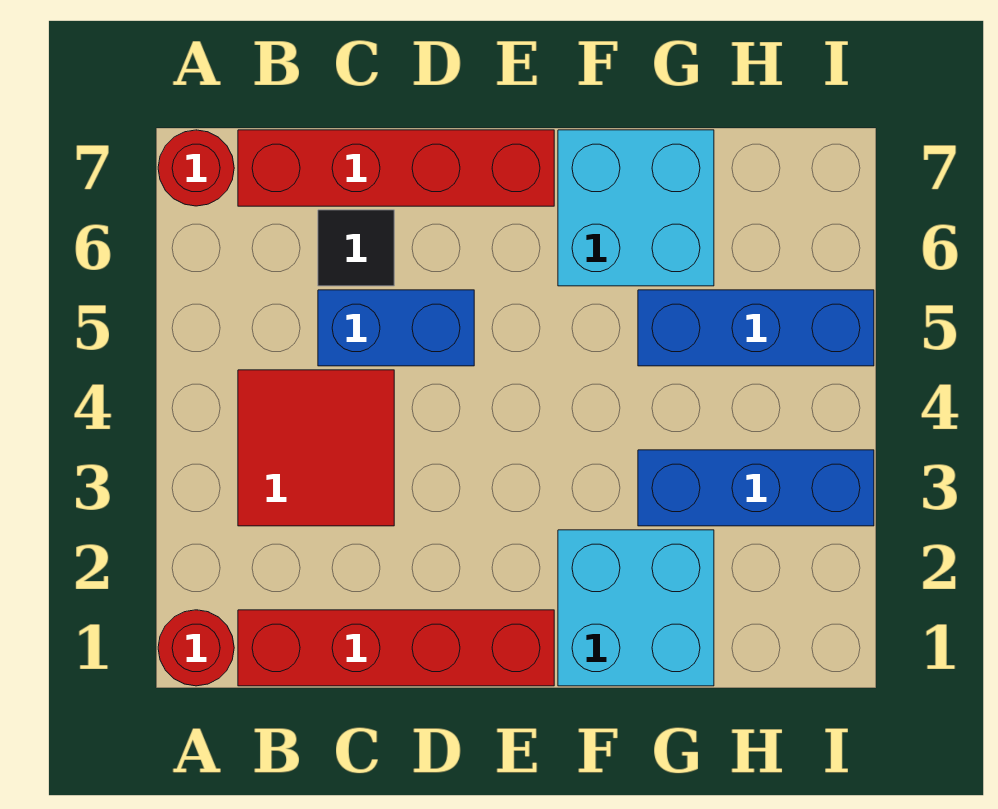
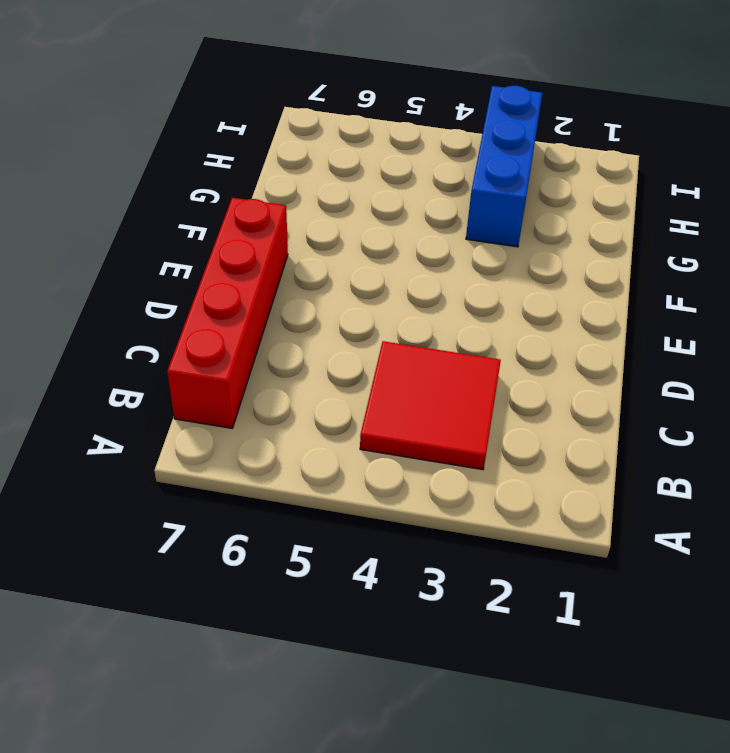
none -> red round brick A1 level 1
none -> red round brick A7 level 1

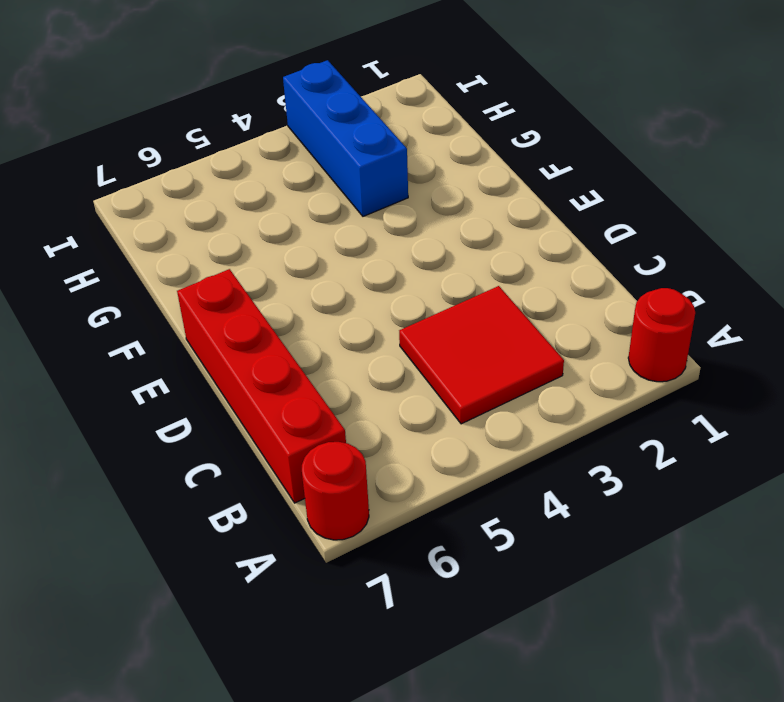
none -> red brick B1:E1 level 1
none -> blue brick C5:D5 level 1

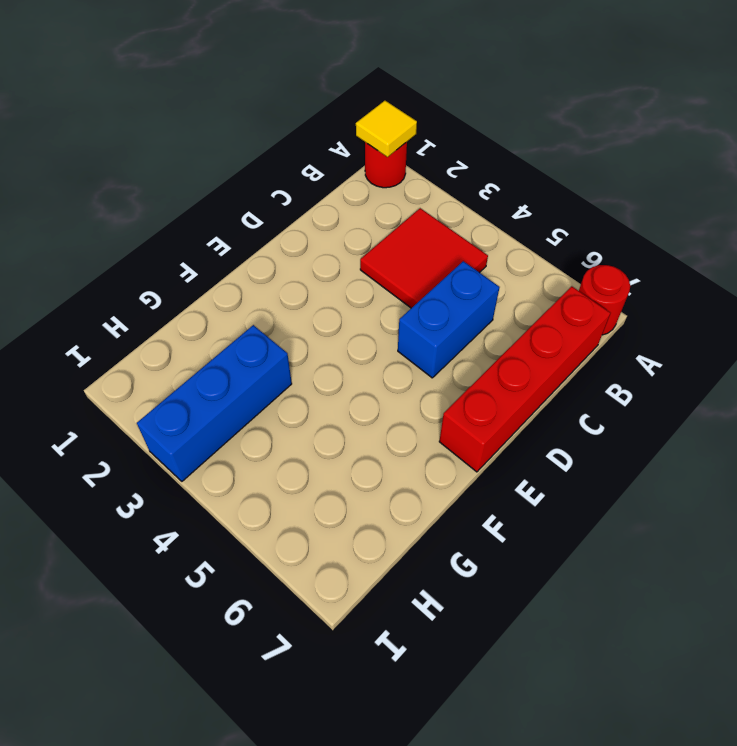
yellow tile A1 level 2 -> none
none -> red brick B1:E1 level 1
none -> black tile C6 level 1

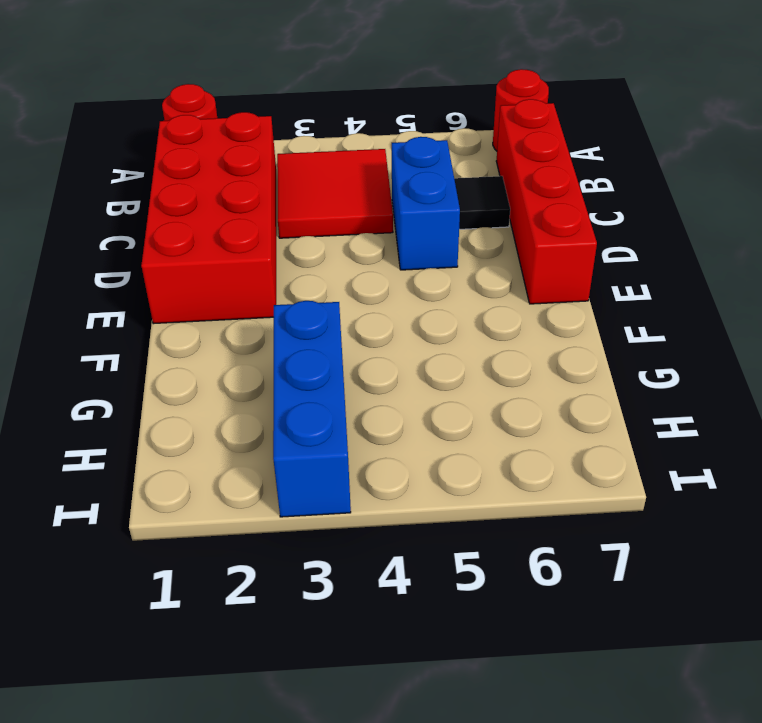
red brick B1:E2 level 1 -> red brick B1:E1 level 1
none -> cyan brick F1:G2 level 1
none -> cyan brick F6:G7 level 1

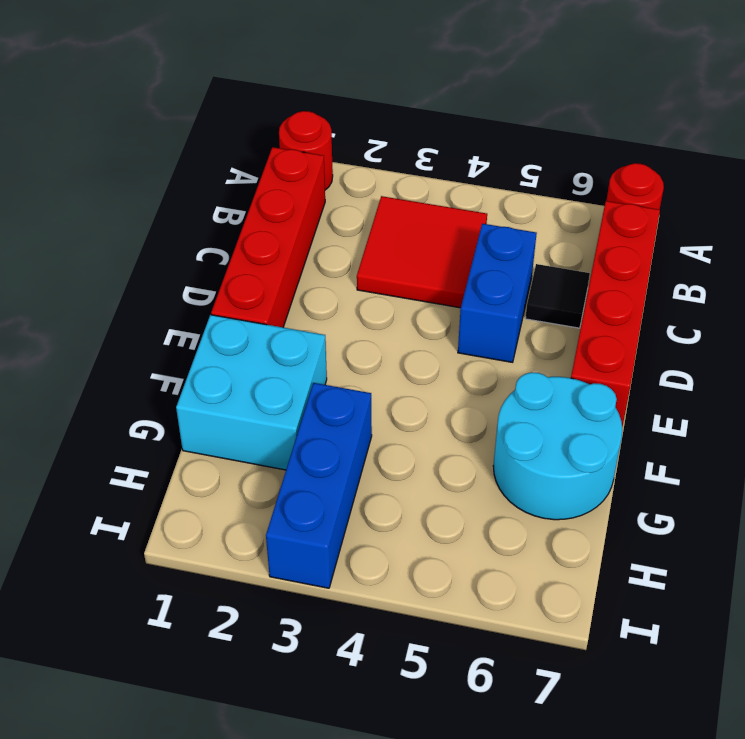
cyan round brick F6:G7 level 1 -> cyan brick F6:G7 level 1
none -> blue brick G5:I5 level 1

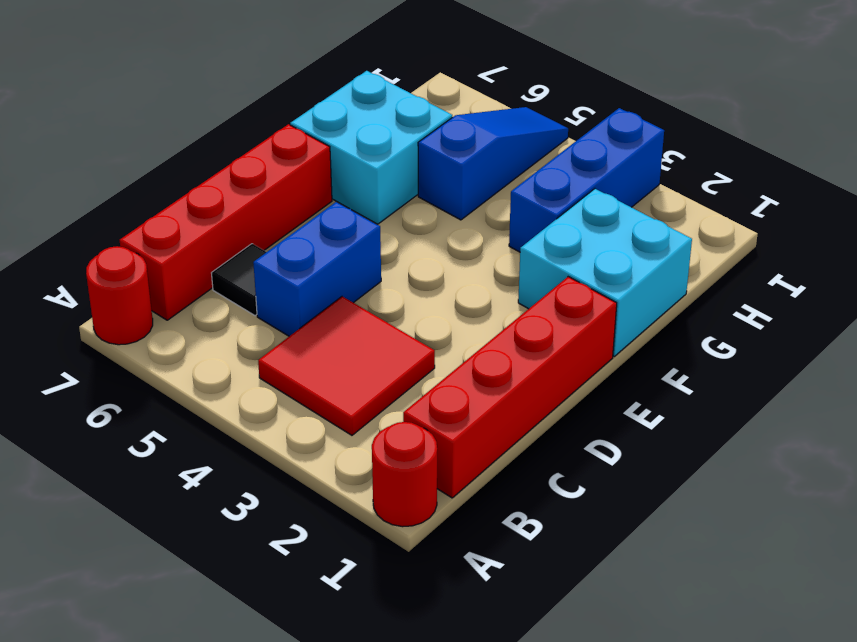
blue slope G5:I5 level 1 top G -> blue brick G5:I5 level 1

